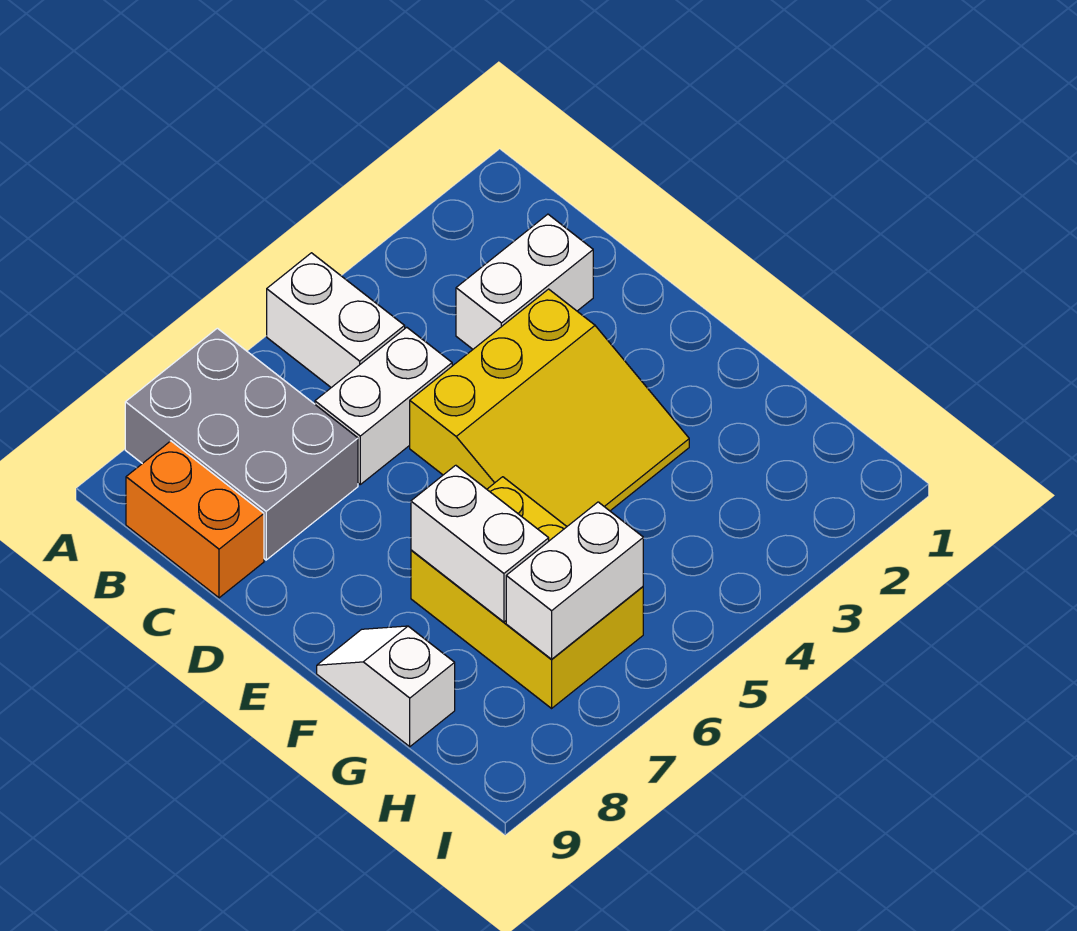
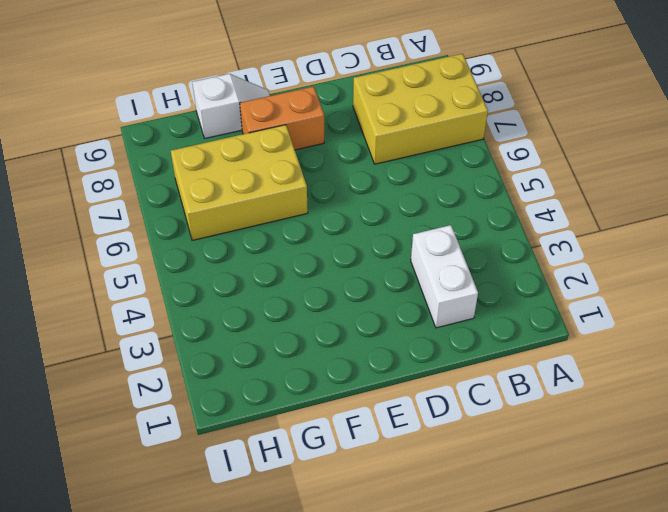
yellow brick A7:C8 level 1 -> grey brick A7:C8 level 1
orange brick E8:F8 level 1 -> orange brick B9:C9 level 1
none -> white brick A5:B5 level 1
none -> white brick C5:C6 level 1

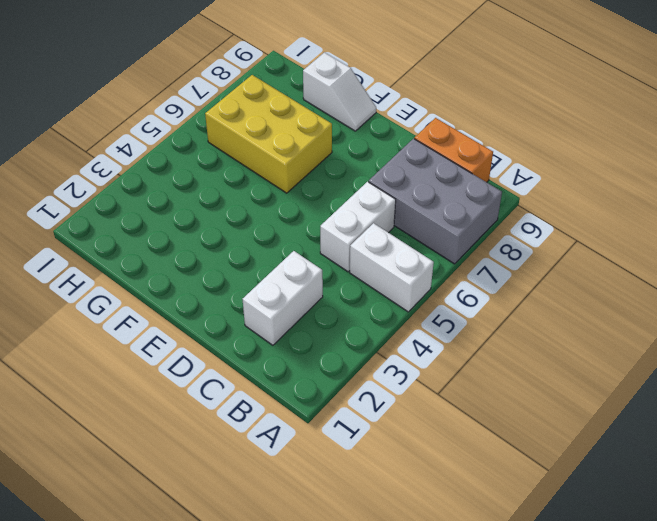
none -> yellow slope D3:F5 level 1 top D
none -> white brick F7:G7 level 2

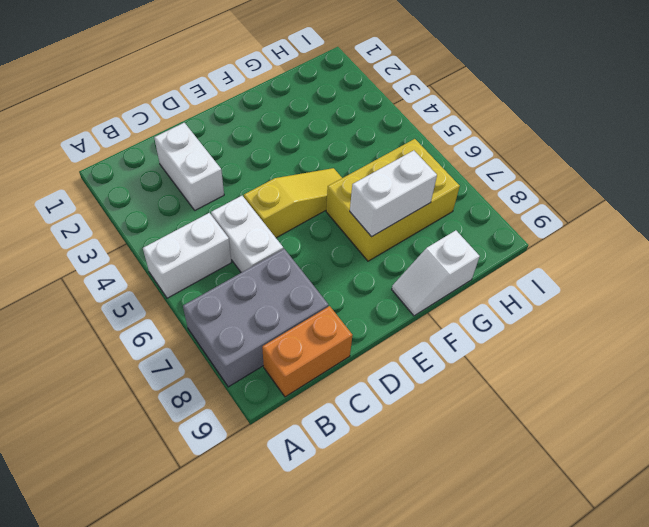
yellow slope D5:F5 level 1 top D -> yellow slope D3:F5 level 1 top D
none -> white brick H6:H7 level 2

